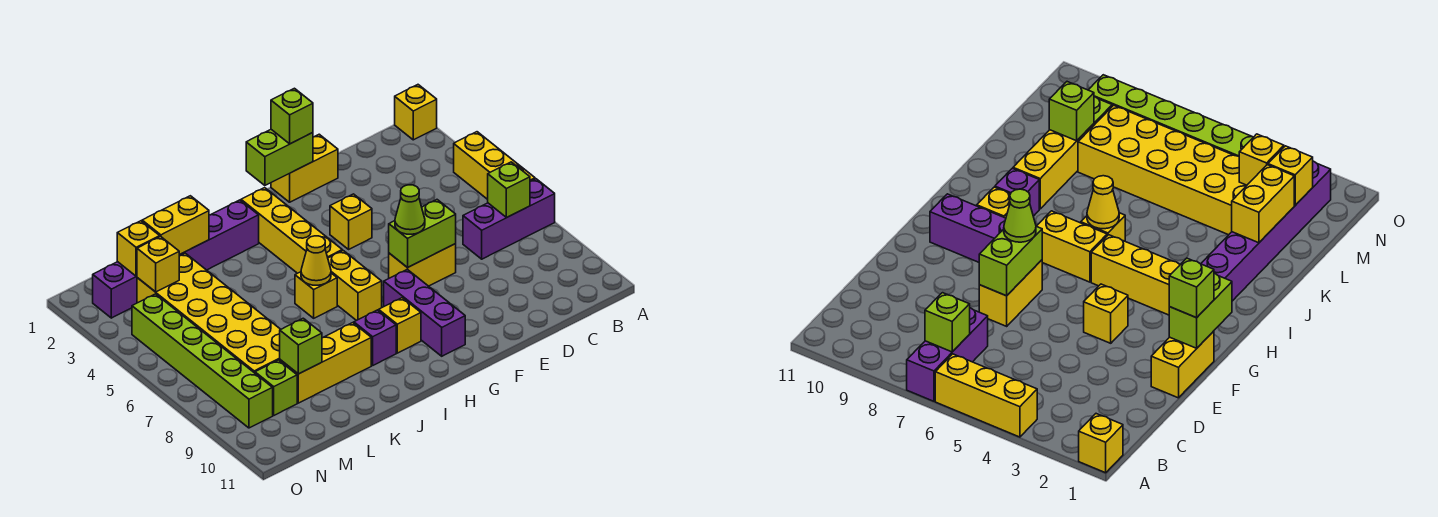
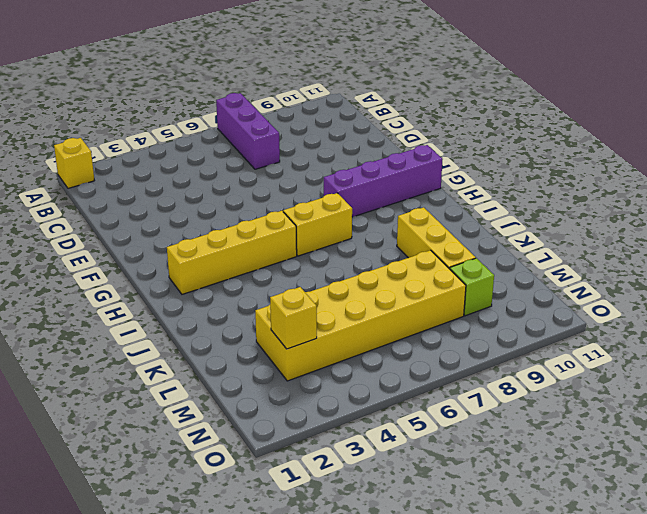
purple brick G8:G11 level 1 -> purple brick G8:G10 level 1
none -> yellow brick A4:A6 level 1
none -> yellow brick E1:F1 level 1
none -> yellow brick E7:F7 level 1

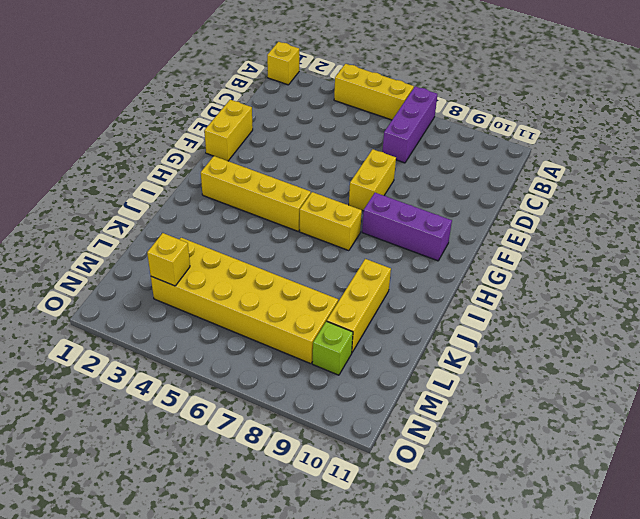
none -> yellow brick F4 level 1
none -> yellow brick H9 level 1
none -> purple brick I2:N2 level 1

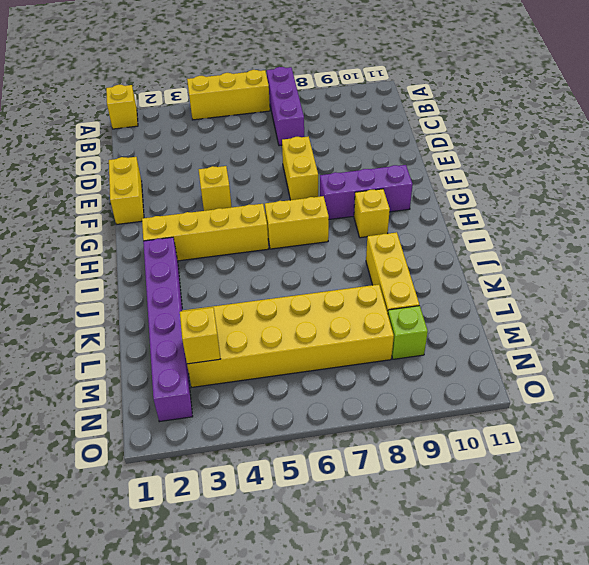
none -> yellow brick I6 level 1
none -> purple brick I9 level 1
none -> lime brick N4:N9 level 1

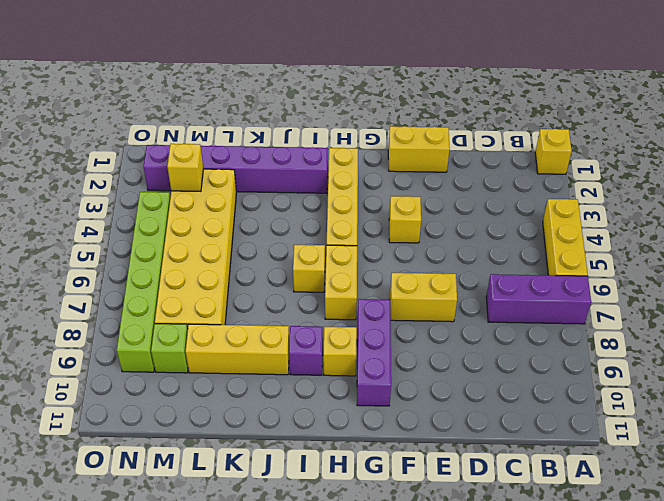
none -> lime brick B7 level 2
none -> lime brick E7:F7 level 2
none -> lime brick F1:G1 level 2

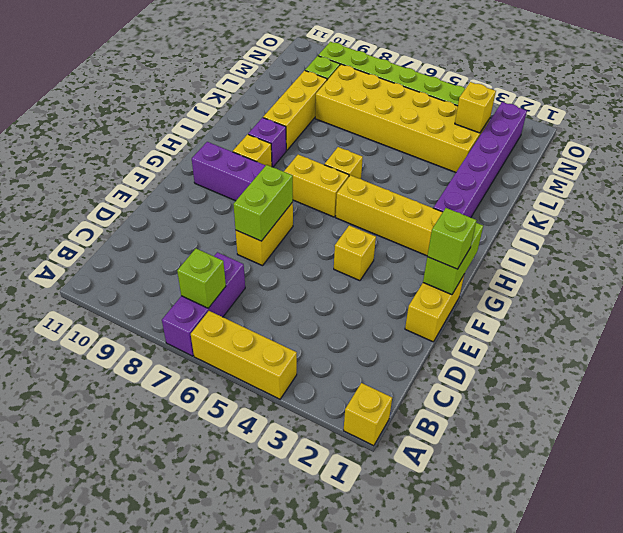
none -> yellow cone I6 level 2
none -> yellow brick K2:L2 level 2
none -> lime brick L9 level 2

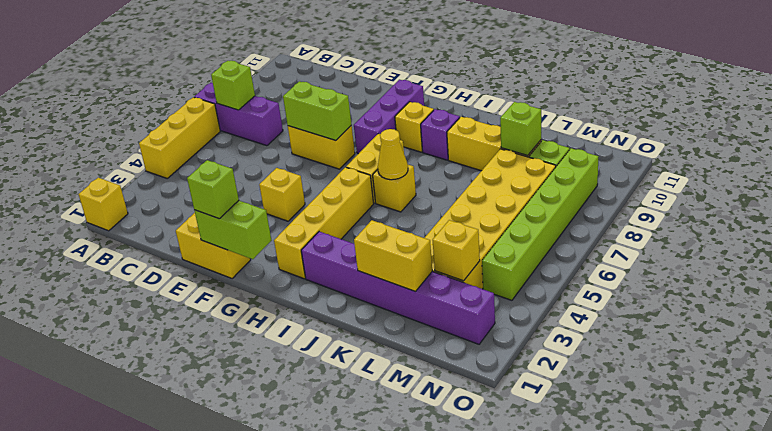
none -> yellow brick M2 level 2
none -> lime cone F7 level 3

